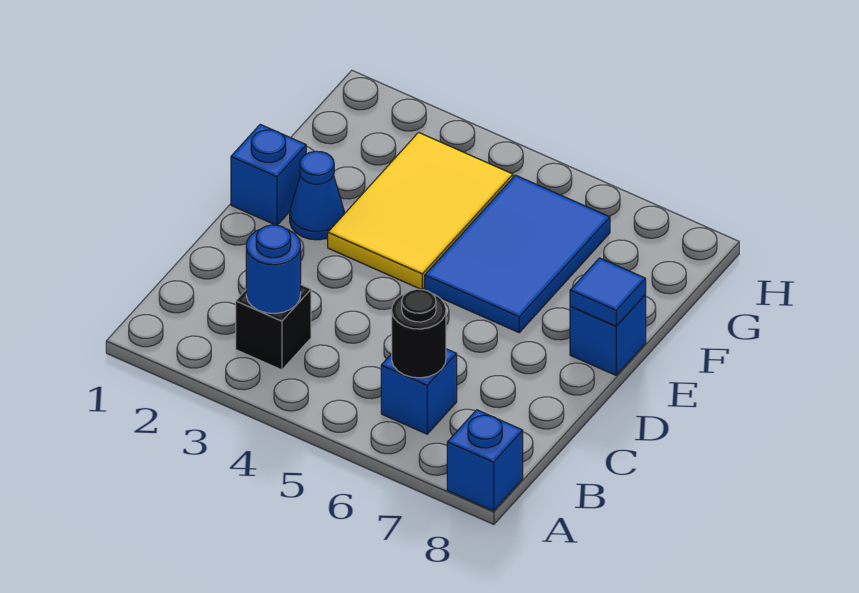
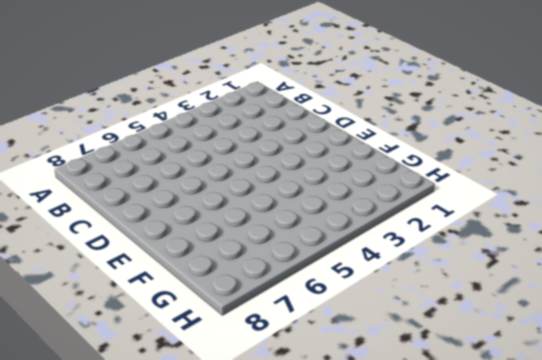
none -> blue brick A8 level 1
none -> black brick B3 level 1

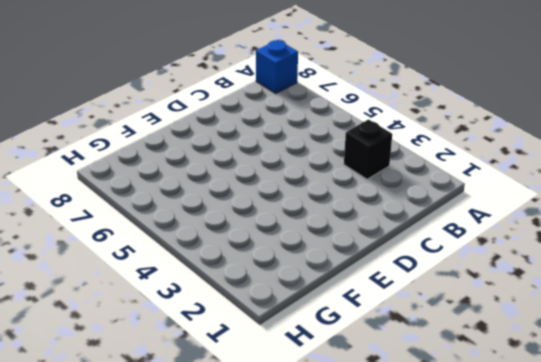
none -> blue brick B6 level 1
none -> blue brick E1 level 1

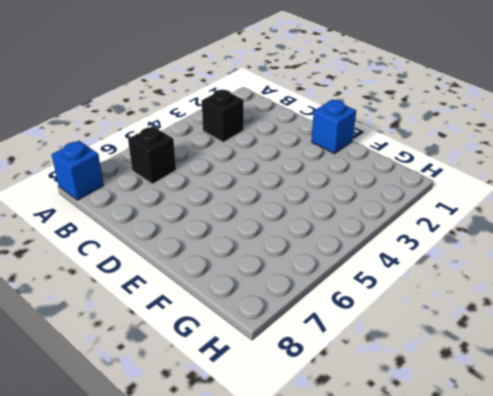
black brick B6 level 1 -> blue brick B6 level 1
none -> blue cone E2 level 1
none -> yellow tile E3:G4 level 1

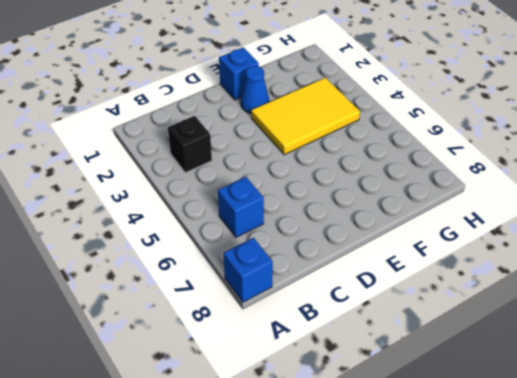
none -> blue tile E5:G6 level 1
none -> blue brick E8 level 1

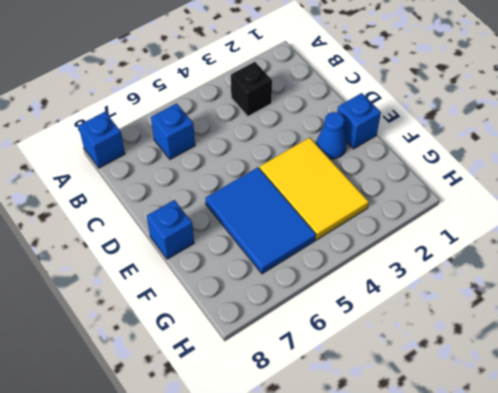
none -> blue round brick B3 level 2
none -> black round brick B6 level 2

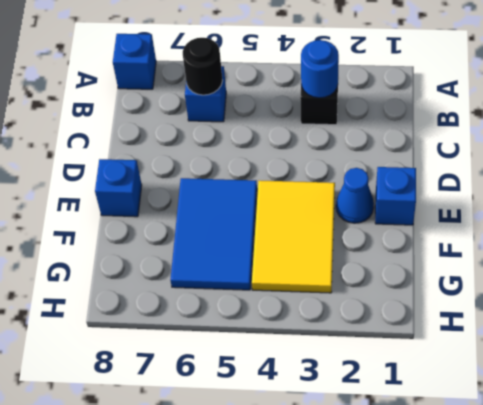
none -> blue tile E8 level 2

